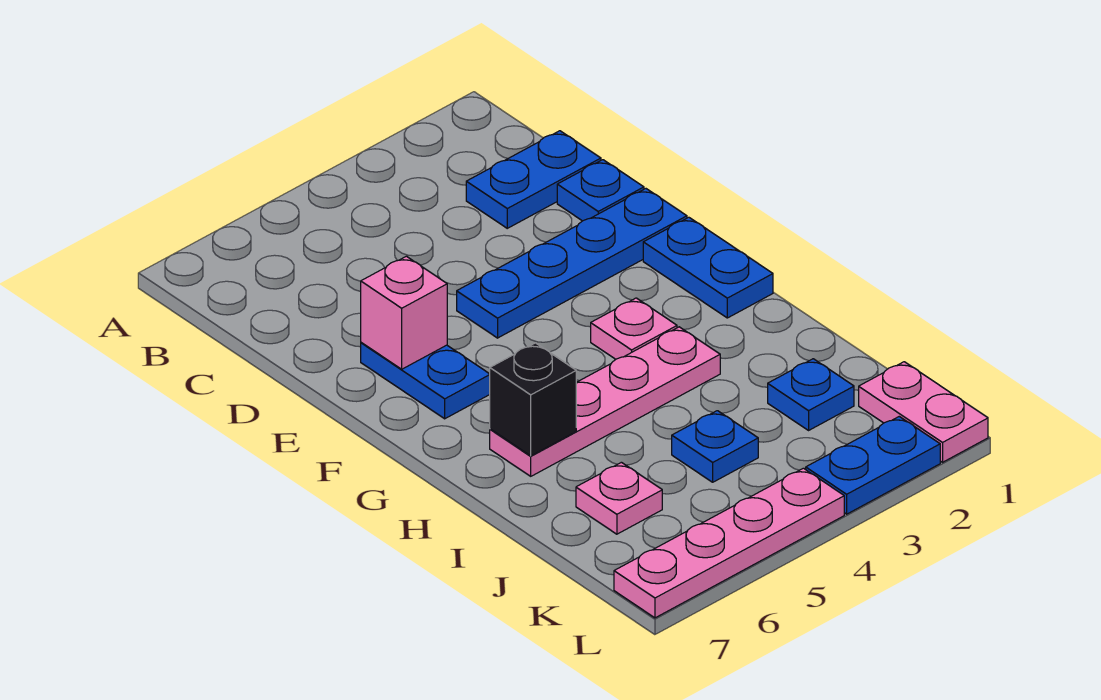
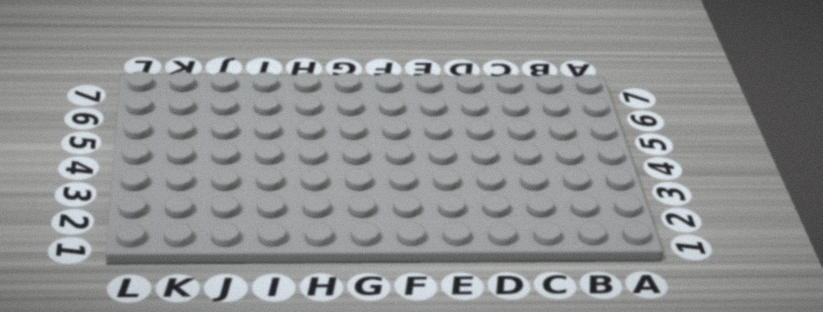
none -> blue plate C1:C2 level 1
none -> blue plate D1 level 1
none -> blue plate E1:E4 level 1

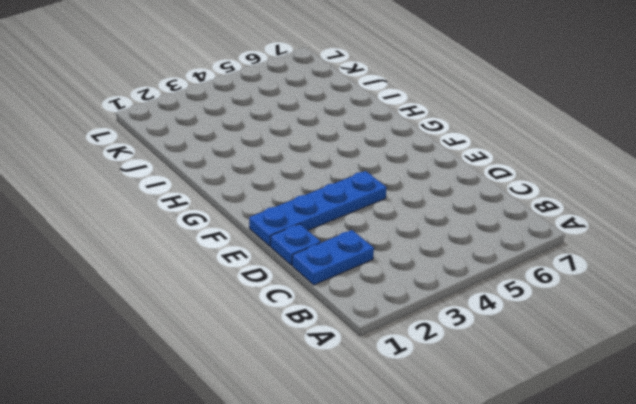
none -> blue plate E6:F6 level 1
none -> blue plate F1:G1 level 1
none -> pink plate G3 level 1

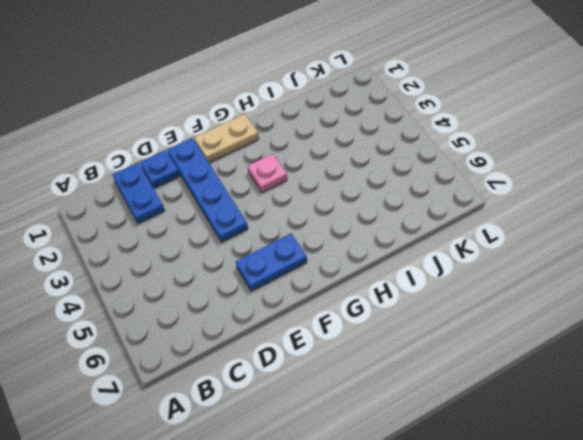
tan plate F1:G1 level 1 -> blue plate F1:G1 level 1
none -> pink plate H3:H6 level 1
none -> blue plate J2 level 1
none -> blue plate J4 level 1

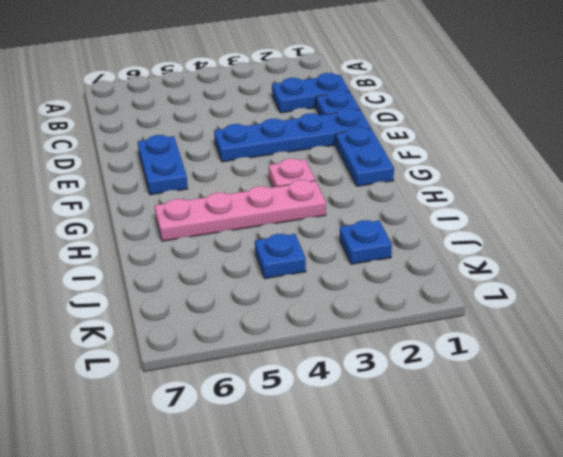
none -> pink plate J6 level 1
none -> pink plate K1:L1 level 1
none -> blue plate L2:L3 level 1

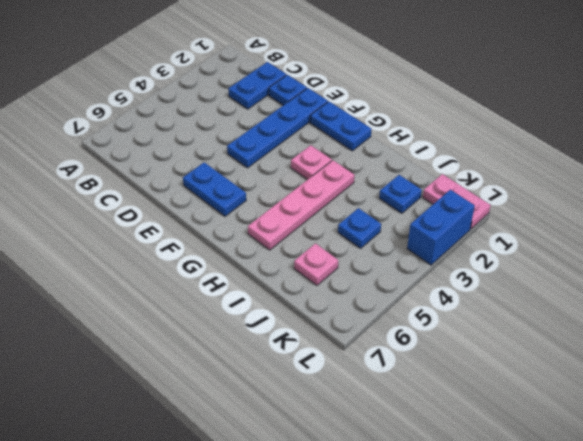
blue brick L2:L3 level 1 -> blue plate L2:L3 level 1
none -> pink plate L4:L7 level 1
none -> pink brick E6 level 2
none -> black brick H6 level 2

